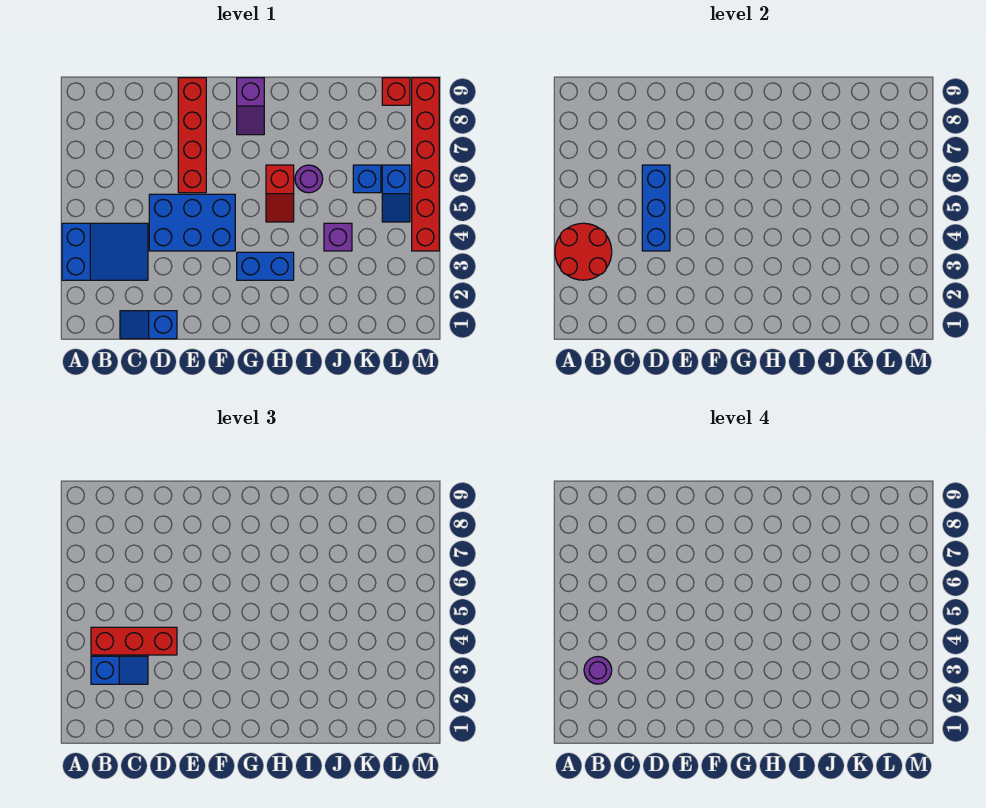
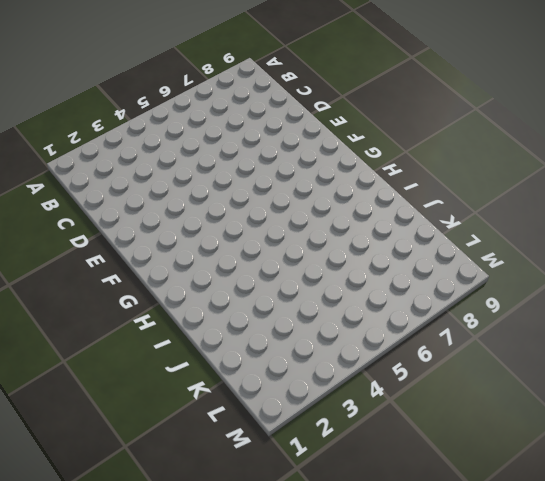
none -> blue slope A3:C4 level 1 top A
none -> blue slope C1:D1 level 1 top D
none -> blue brick D4:F5 level 1

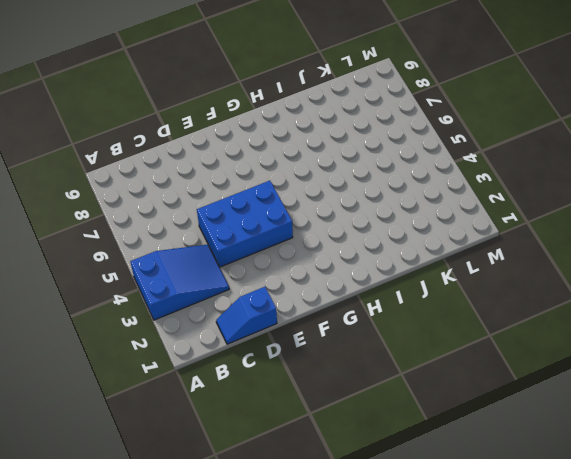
none -> red brick E6:E9 level 1
none -> blue brick G3:H3 level 1
none -> purple slope G8:G9 level 1 top 9

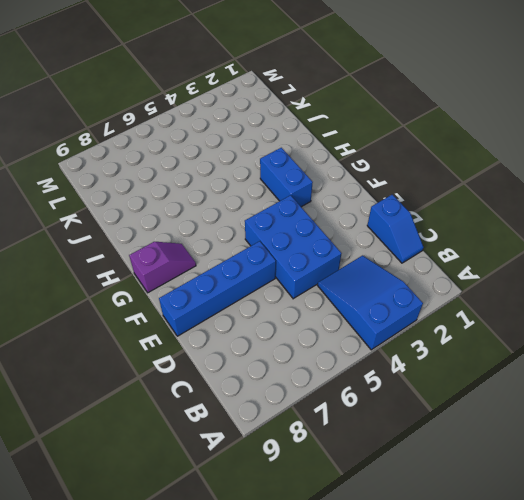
blue brick E6:E9 level 1 -> red brick E6:E9 level 1
none -> red slope H5:H6 level 1 top 6
none -> purple round brick I6 level 1
none -> purple brick J4 level 1

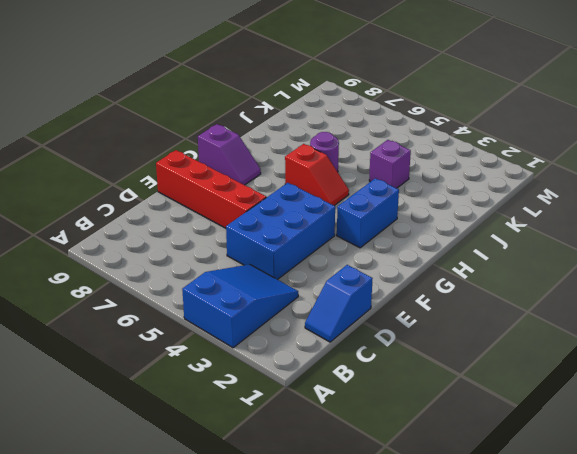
none -> blue brick K6 level 1
none -> blue slope L5:L6 level 1 top 6
none -> red brick L9 level 1

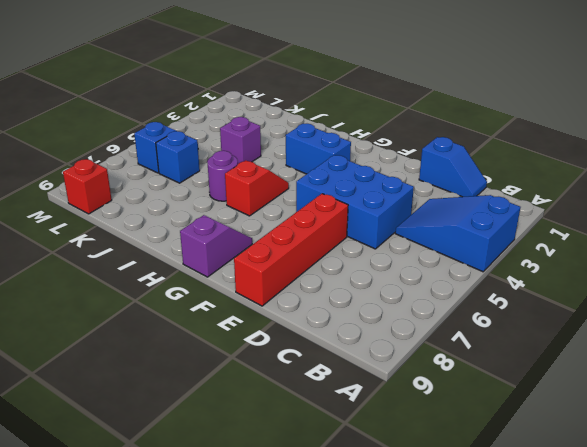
none -> red brick M4:M9 level 1
none -> red round brick A3:B4 level 2
none -> blue brick D4:D6 level 2

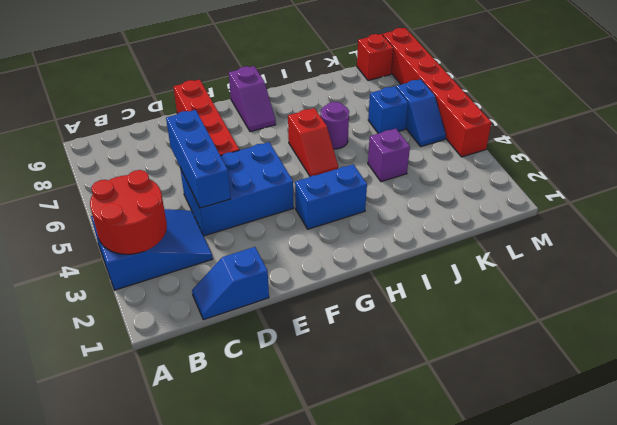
none -> blue slope B3:C3 level 3 top B
none -> red brick B4:D4 level 3
none -> purple round brick B3 level 4

